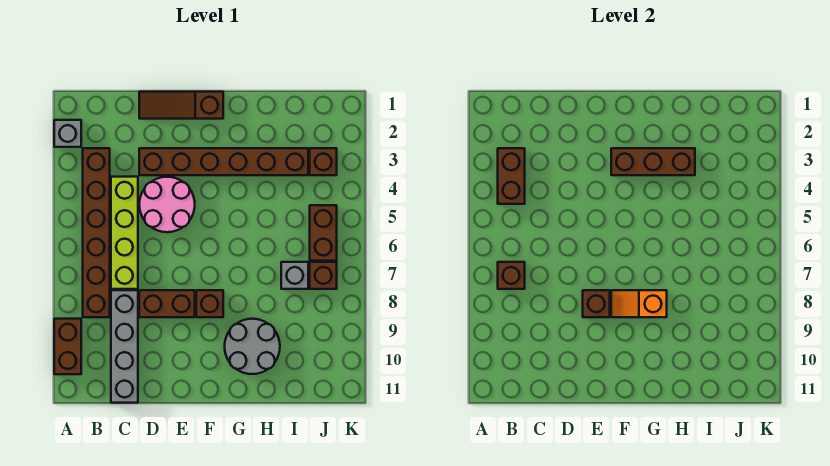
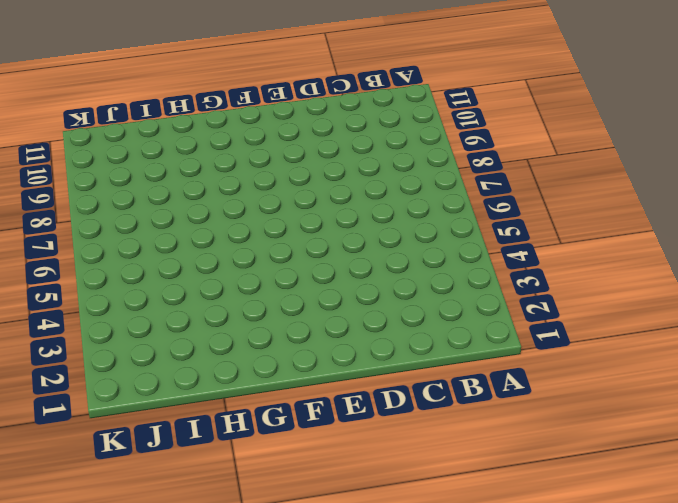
none -> grey brick A2 level 1
none -> brown brick A9:A10 level 1
none -> brown brick B3:B8 level 1

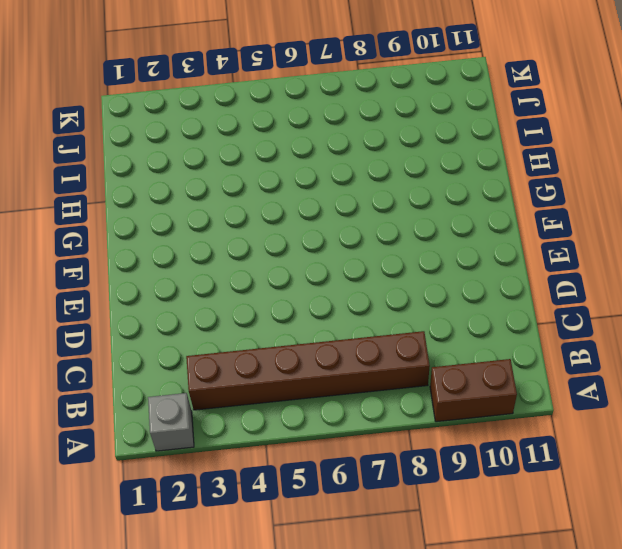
none -> lime brick C4:C7 level 1
none -> grey brick C8:C11 level 1
none -> brown slope D1:F1 level 1 top F

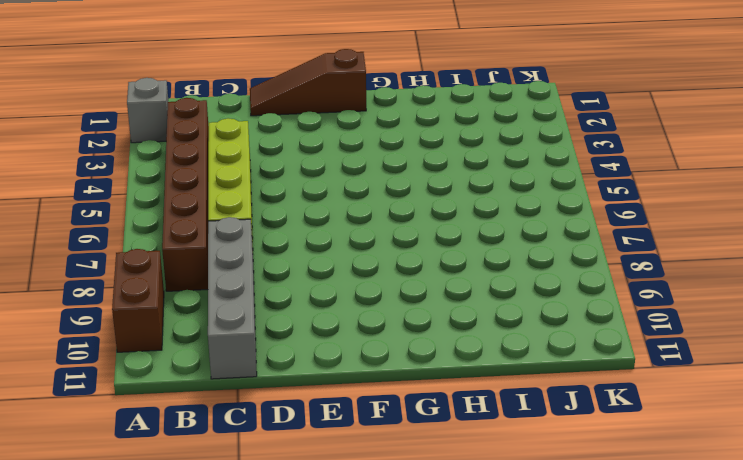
none -> brown brick D3:I3 level 1
none -> pink round brick D4:E5 level 1
none -> brown brick D8:E8 level 1

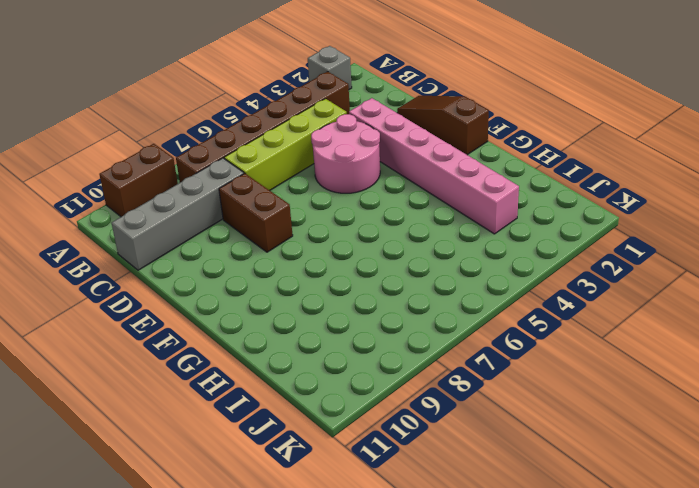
pink brick D3:I3 level 1 -> brown brick D3:I3 level 1
none -> brown brick F8 level 1
none -> grey round brick G9:H10 level 1
none -> grey brick I7 level 1

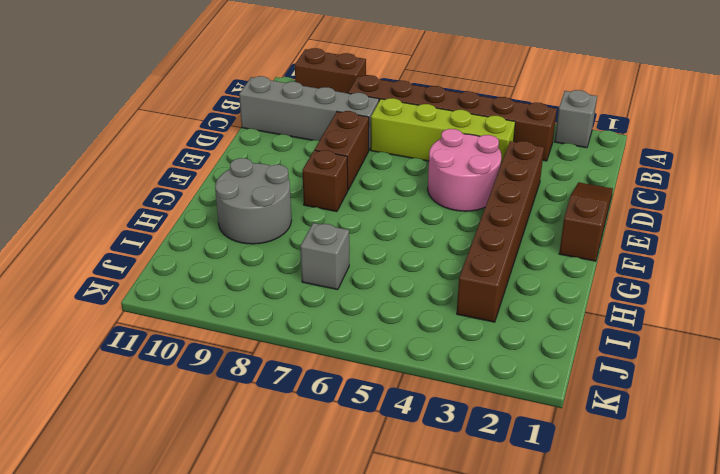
none -> brown brick J3 level 1
none -> brown brick J5:J6 level 1
none -> brown brick J7 level 1

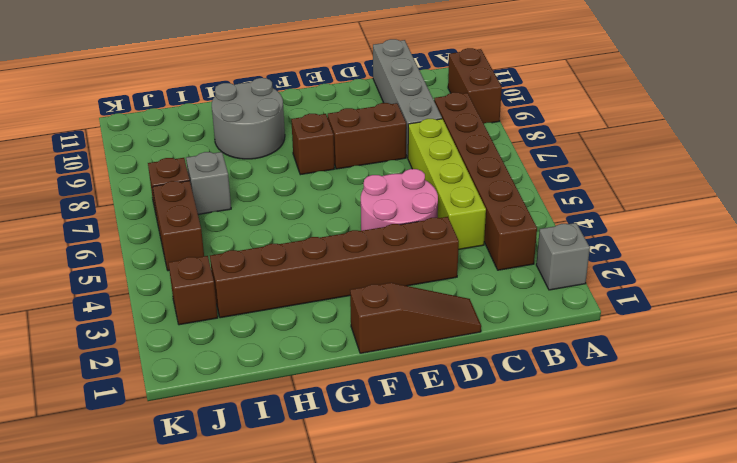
none -> brown brick B3:B4 level 2
none -> brown brick B7 level 2
none -> brown brick E8 level 2

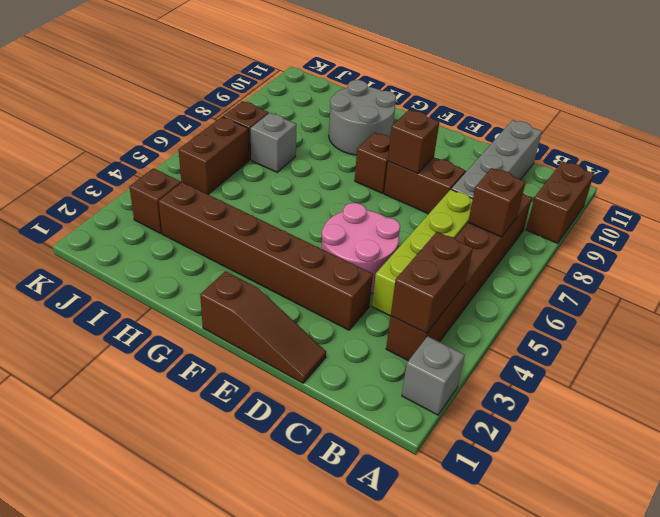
none -> brown brick F3:H3 level 2
none -> orange slope F8:G8 level 2 top G

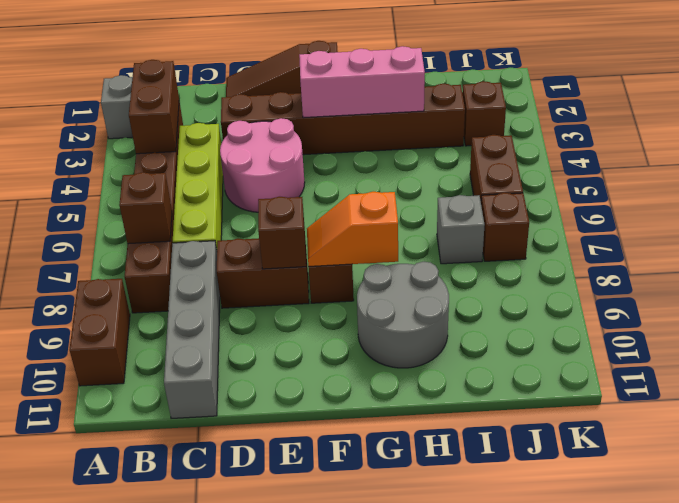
pink brick F3:H3 level 2 -> brown brick F3:H3 level 2

